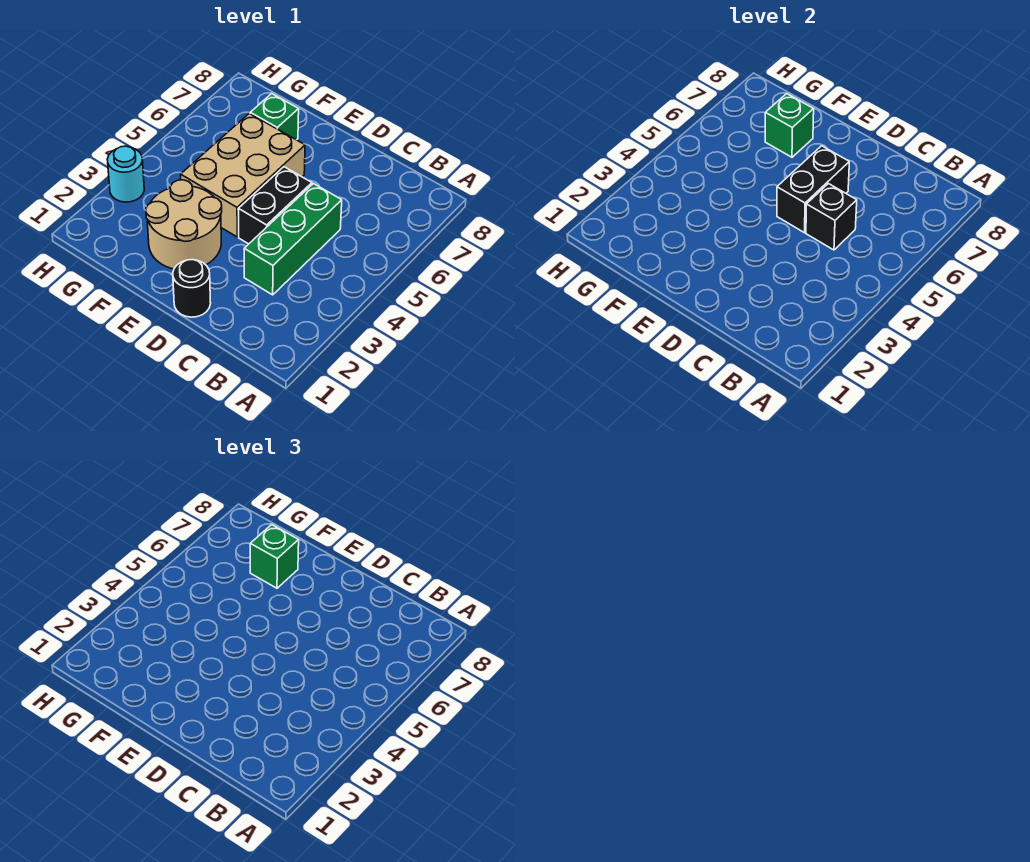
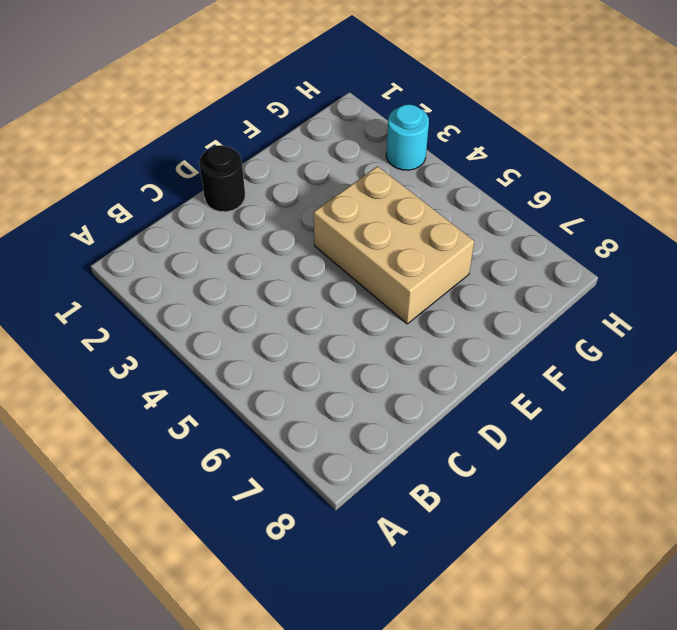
none -> green brick C3:C5 level 1
none -> black brick D4:D5 level 1

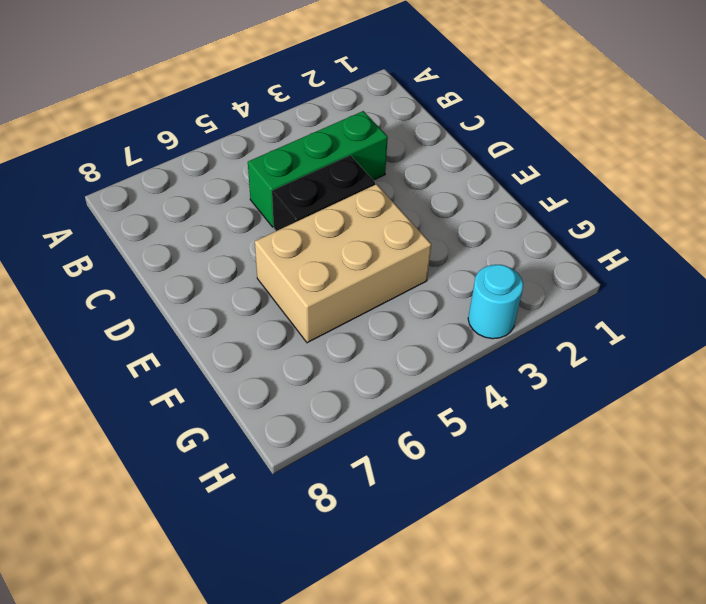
none -> black round brick D1 level 1
none -> tan round brick E2:F3 level 1

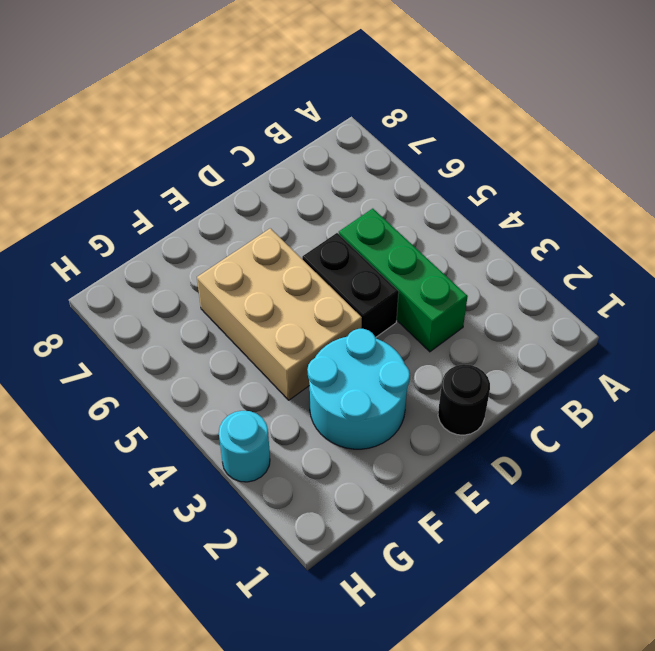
cyan round brick E2:F3 level 1 -> tan round brick E2:F3 level 1
none -> green brick F7 level 1
none -> black brick C5 level 2

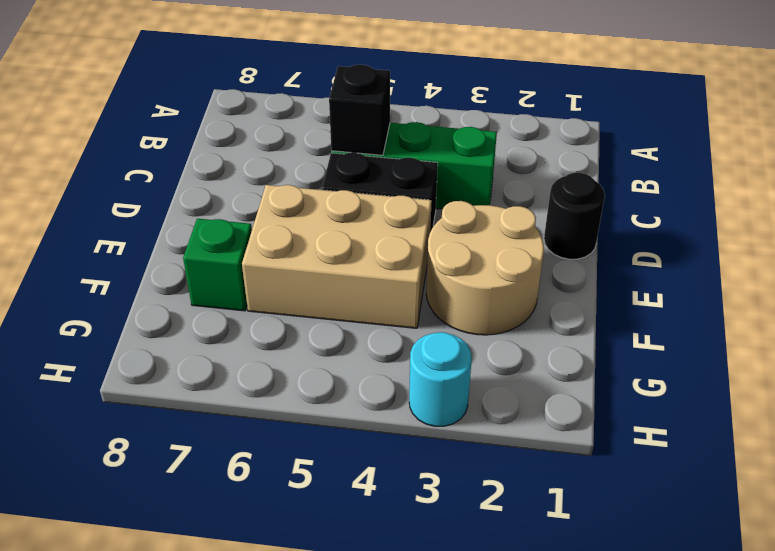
none -> black brick D5:D6 level 2
none -> green brick F7 level 2

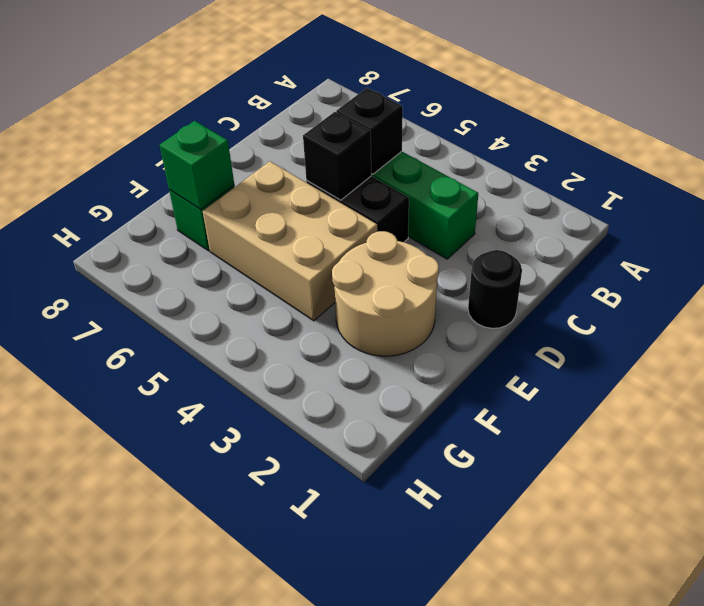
black brick D5 level 2 -> black brick D5:D6 level 2
none -> cyan round brick H3 level 1
none -> green brick F7 level 3

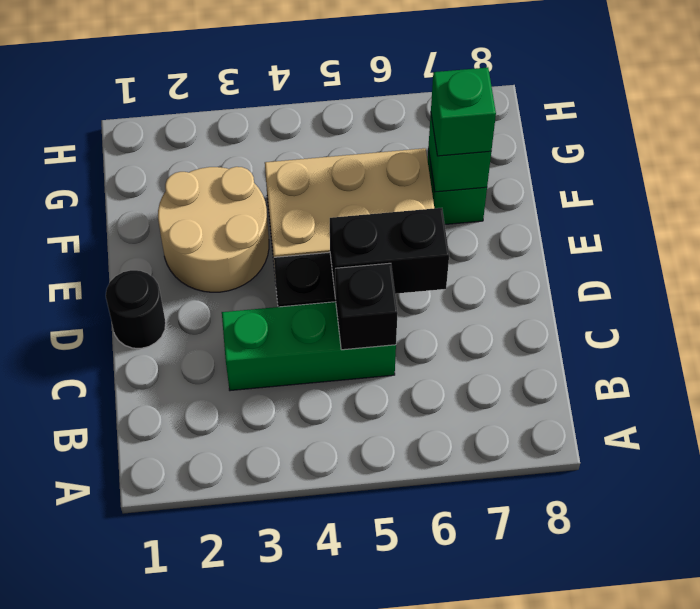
none -> cyan round brick H3 level 1

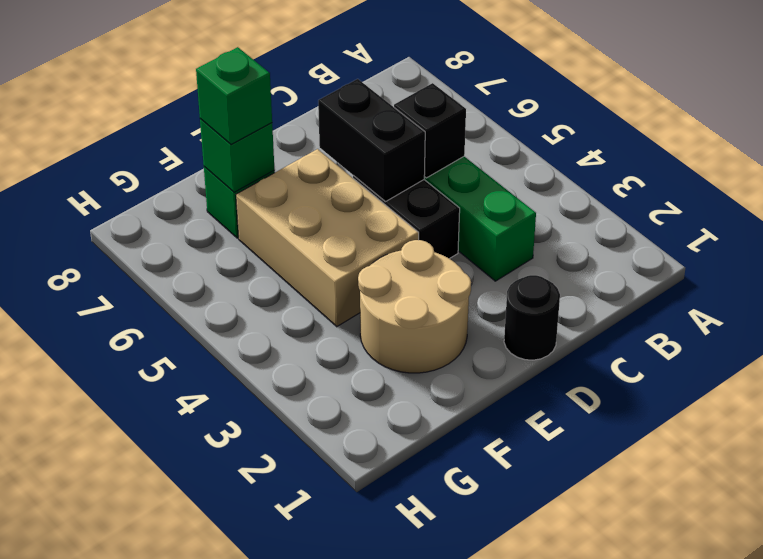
none -> cyan round brick H3 level 1

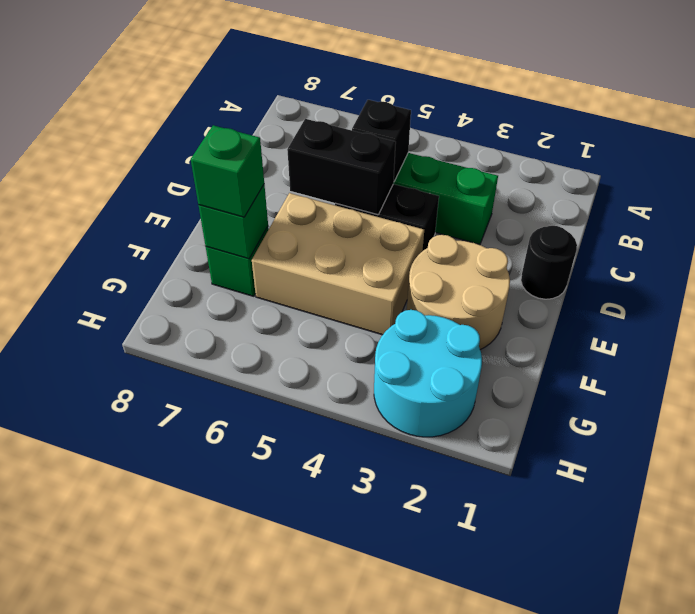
cyan round brick G2:H3 level 1 -> cyan round brick H3 level 1

